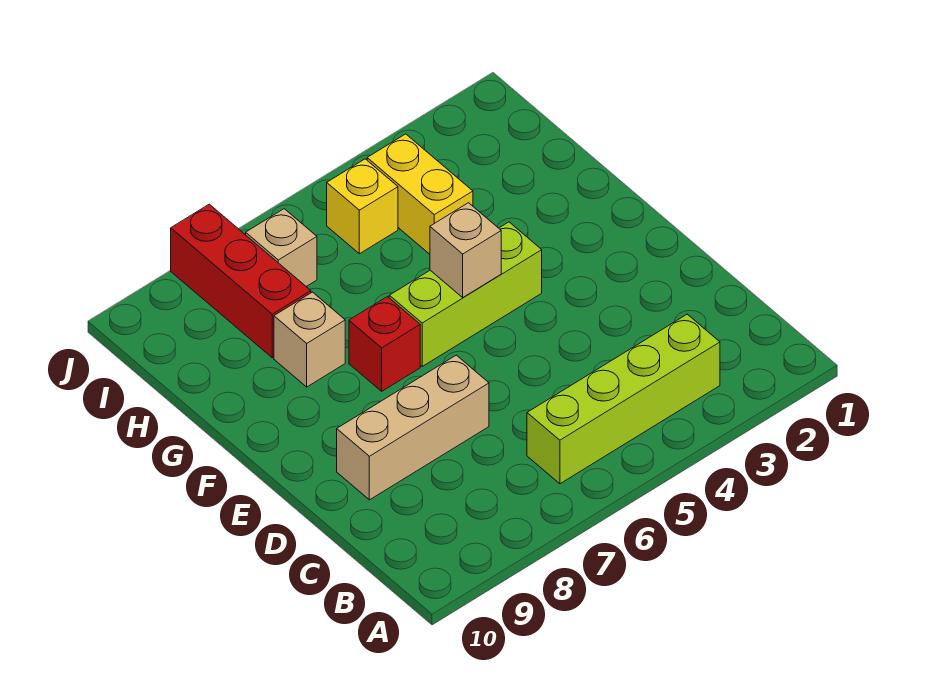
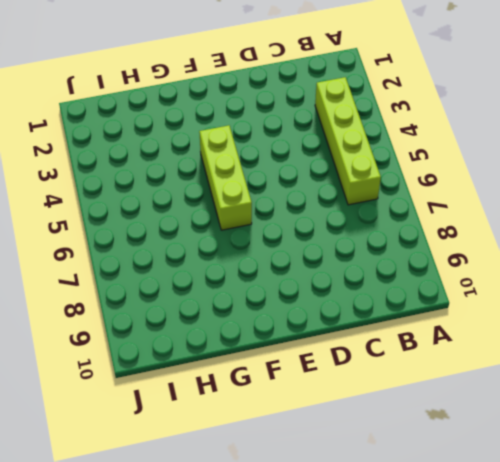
none -> tan brick D7:D9 level 1
none -> red brick F7 level 1

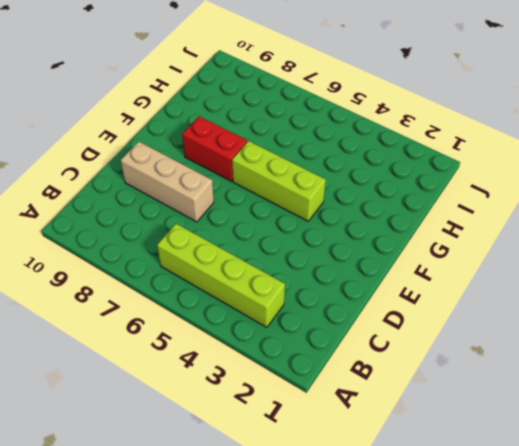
red brick F7:F8 level 1 -> red brick F7 level 1
none -> tan brick G8 level 1
none -> yellow brick H4:I4 level 1

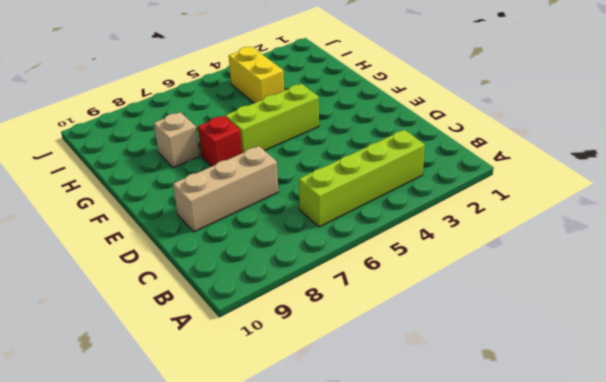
none -> red brick H8:J8 level 1
none -> yellow brick I5 level 1

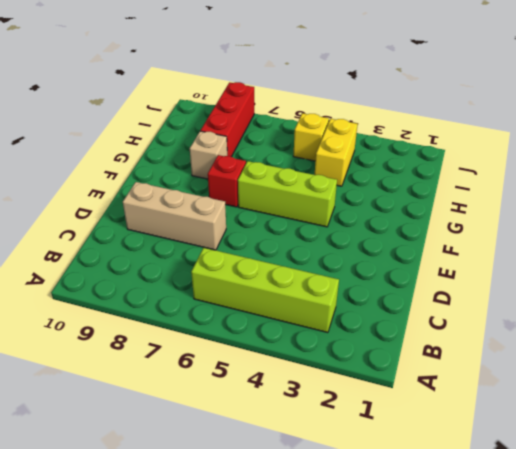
none -> tan brick I7 level 1
none -> tan brick F5 level 2

